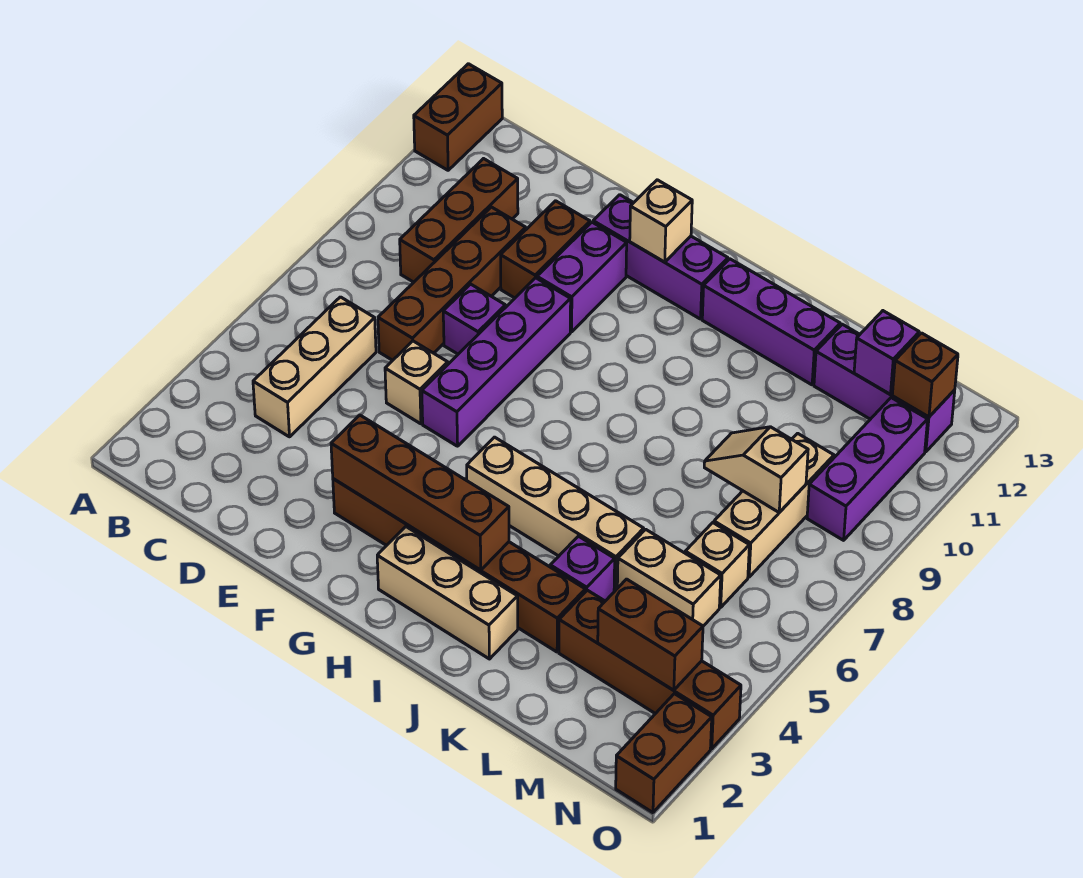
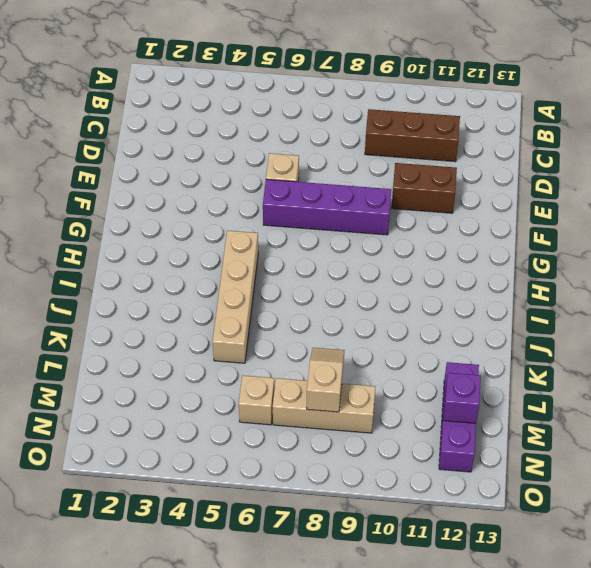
none -> brown brick A12:A13 level 1
none -> tan brick C4:C6 level 1
none -> brown brick D7:D10 level 1

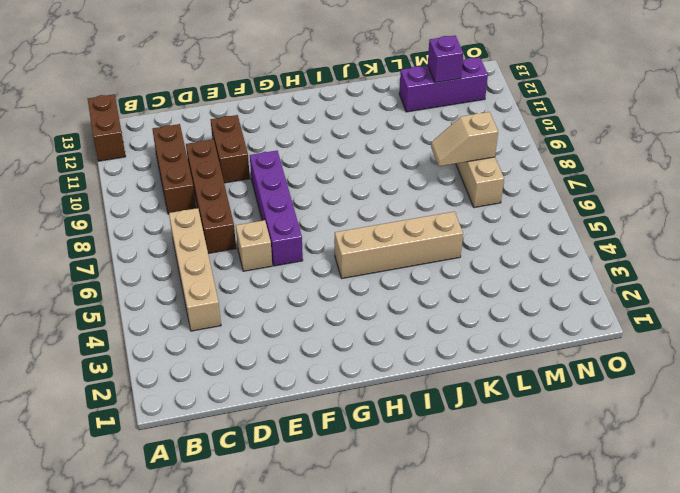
tan brick C4:C7 level 1 -> tan brick C4:C6 level 1
none -> purple brick E8 level 1
none -> brown brick F3:K3 level 1
none -> purple brick F10:F11 level 1

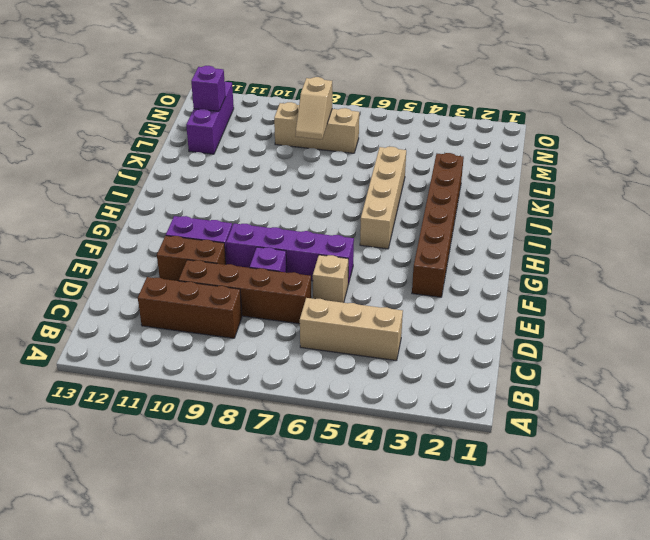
none -> brown brick A12:A13 level 1
none -> purple brick F12:H12 level 1
none -> tan brick H2:J2 level 1

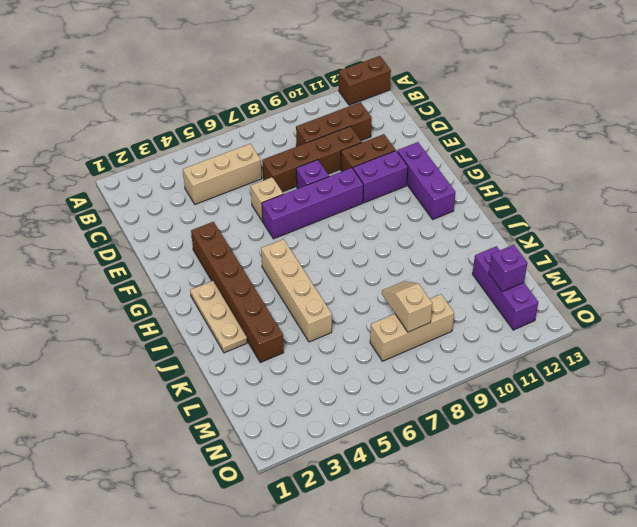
tan plate H2:J2 level 1 -> tan brick H2:J2 level 1
none -> purple brick I12:K12 level 1
none -> purple brick K4 level 1
none -> brown brick L3:O3 level 1

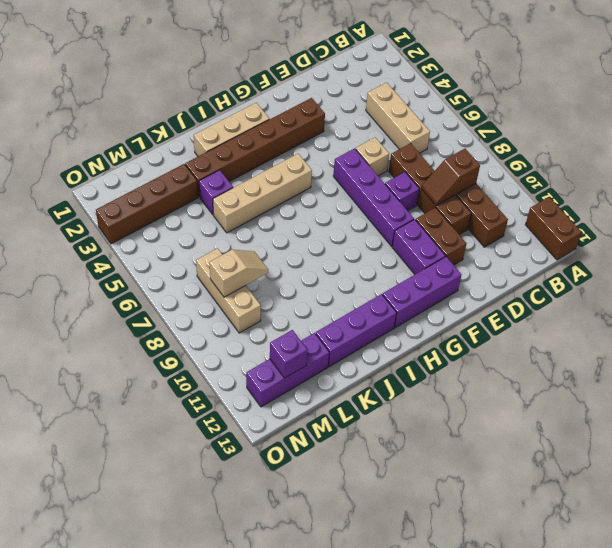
brown slope C9:D9 level 2 top C -> none
none -> tan brick L5:M5 level 1
none -> tan brick M6 level 1
none -> purple brick N9:N11 level 1

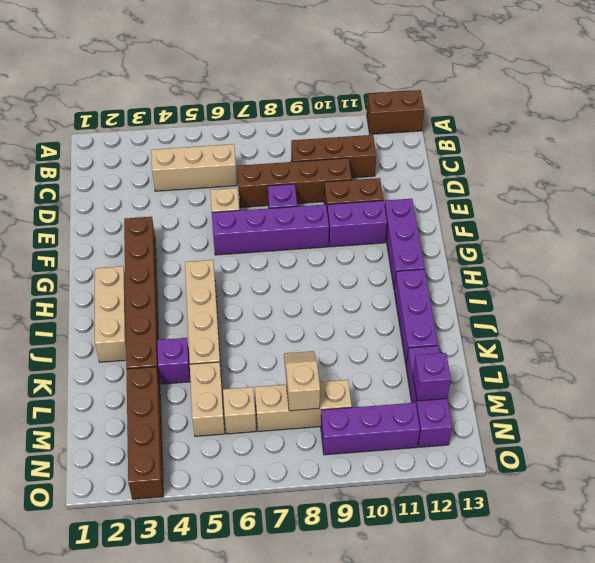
none -> brown brick O1:O2 level 1
none -> brown brick F3:I3 level 2
none -> tan brick G12 level 2

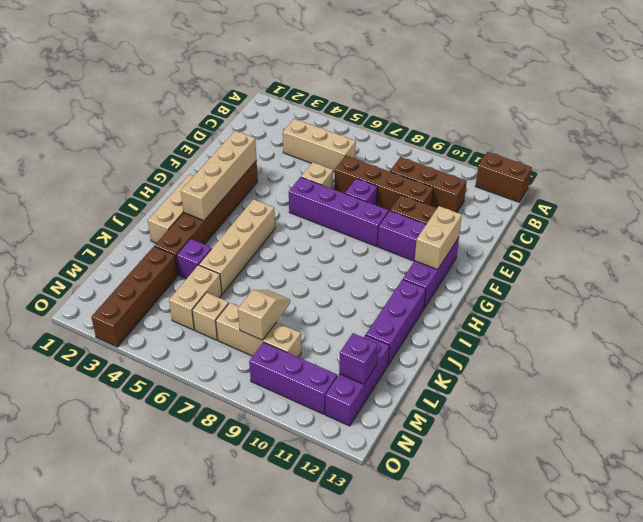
tan brick F3:I3 level 2 -> brown brick F3:I3 level 2
tan brick F12:G12 level 2 -> tan brick G12 level 2
none -> brown brick O1:O2 level 1
none -> brown brick M3:N3 level 2
none -> brown brick N12 level 2

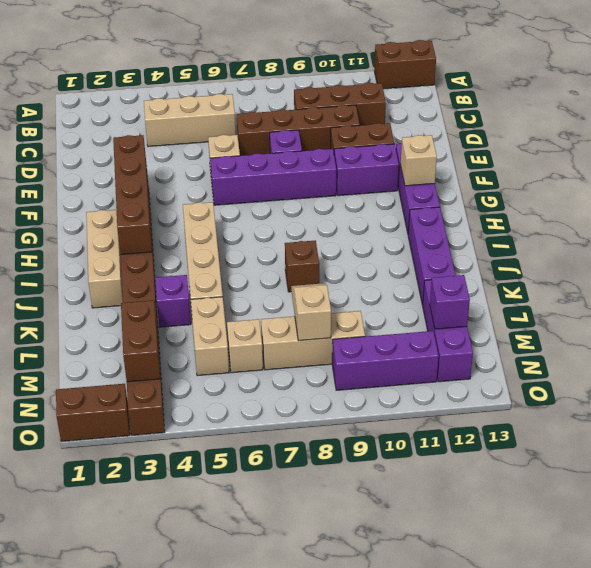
brown brick J8 level 1 -> brown brick N12 level 2

